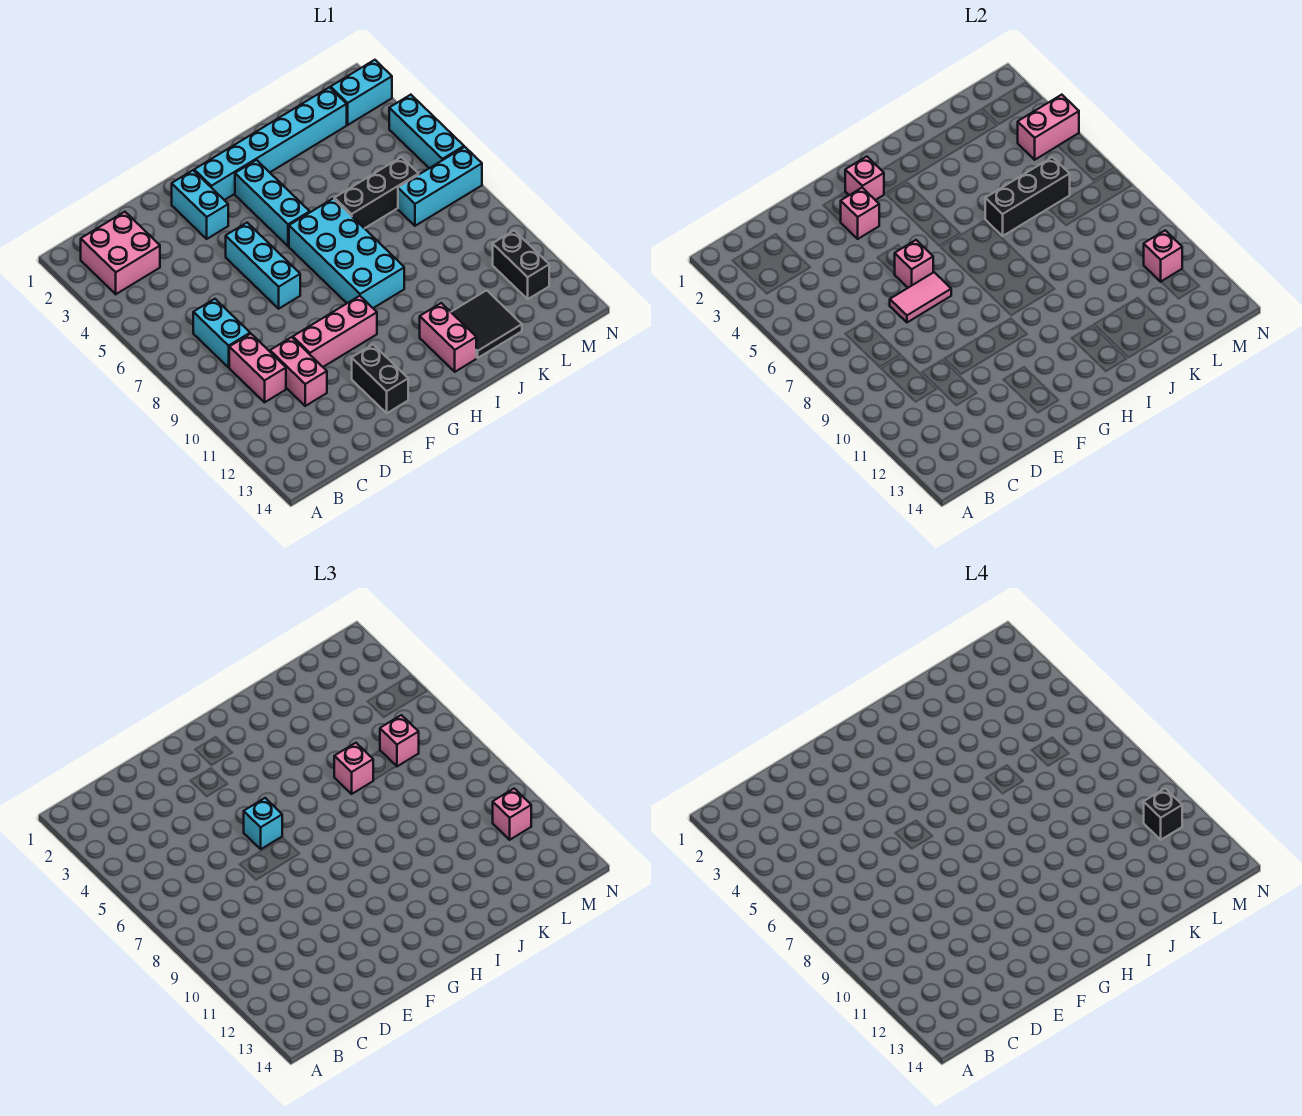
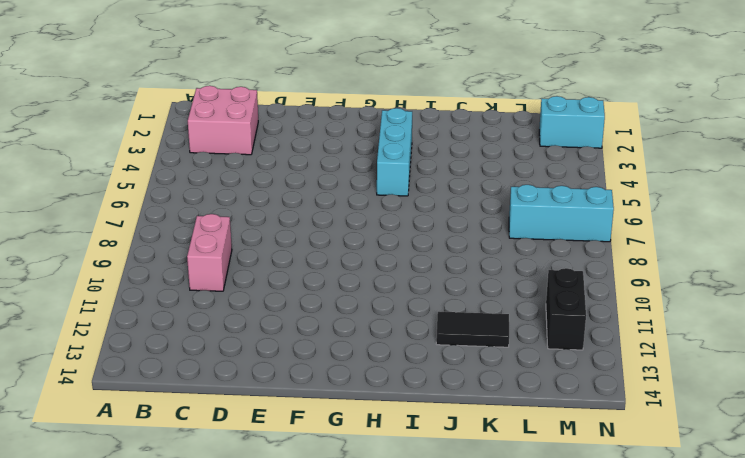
black tile J12:K12 level 1 -> black tile J12:K13 level 1
none -> cyan brick C7:C8 level 1
none -> pink brick D10:D11 level 1
none -> pink brick E10:G10 level 1
none -> cyan brick F2:F3 level 1

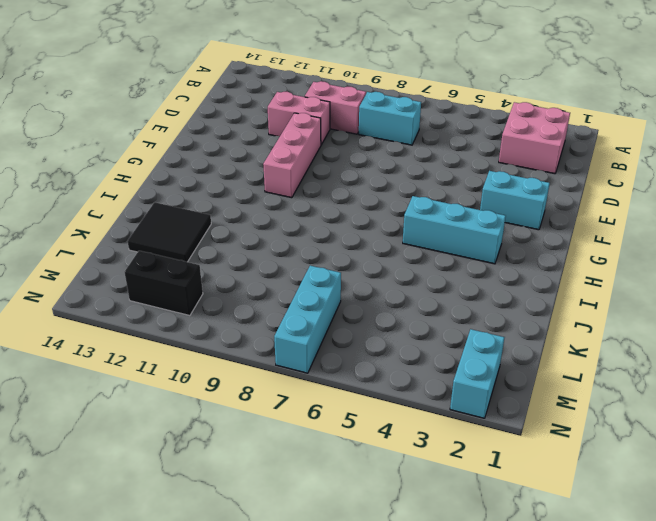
none -> cyan brick F5:F7 level 1
none -> black brick F12:F13 level 1
none -> cyan brick G2:L2 level 1
none -> cyan brick H6:I9 level 1

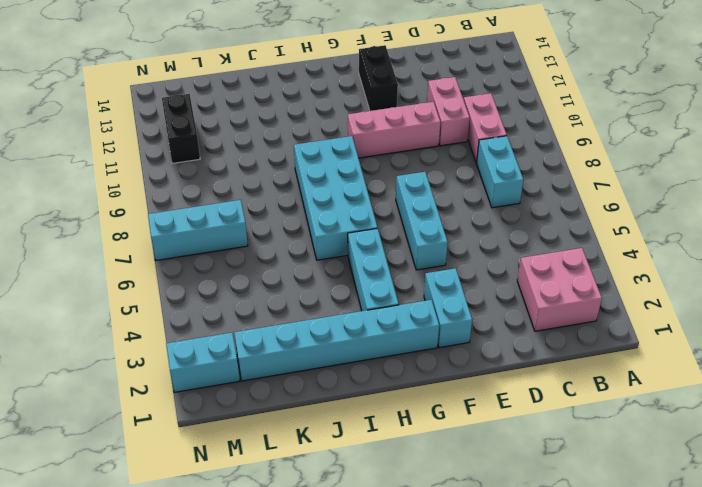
none -> pink brick I12:I13 level 1
none -> black brick J6:L6 level 1
none -> black tile J12:K13 level 1
none -> cyan brick N4:N6 level 1

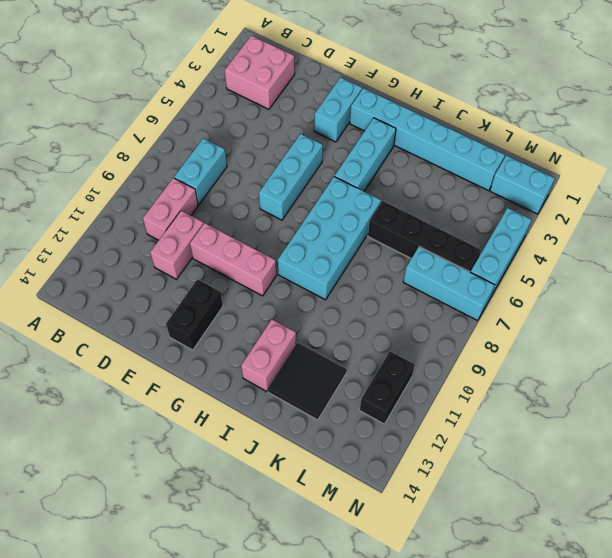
black brick J6:M6 level 1 -> black brick J6:L6 level 1
none -> pink tile E7:F7 level 2
none -> pink brick F3 level 2
none -> pink brick F6 level 2
none -> pink brick G2 level 2

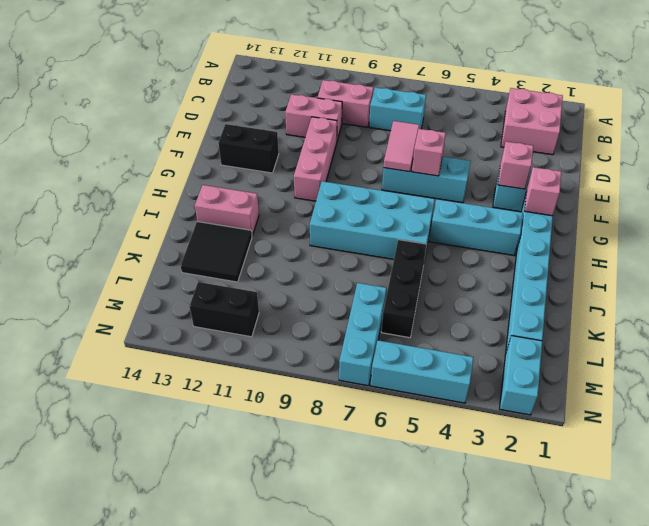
none -> black brick J6:L6 level 2
none -> pink brick M4:N4 level 2
none -> pink brick M11 level 2
none -> cyan brick F6 level 3

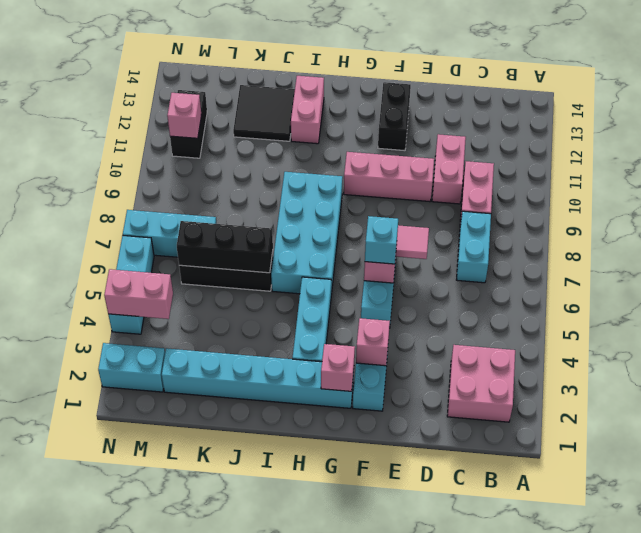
none -> pink brick J6 level 3
none -> pink brick L6 level 3
none -> pink brick M11 level 3
none -> black brick M11 level 4

